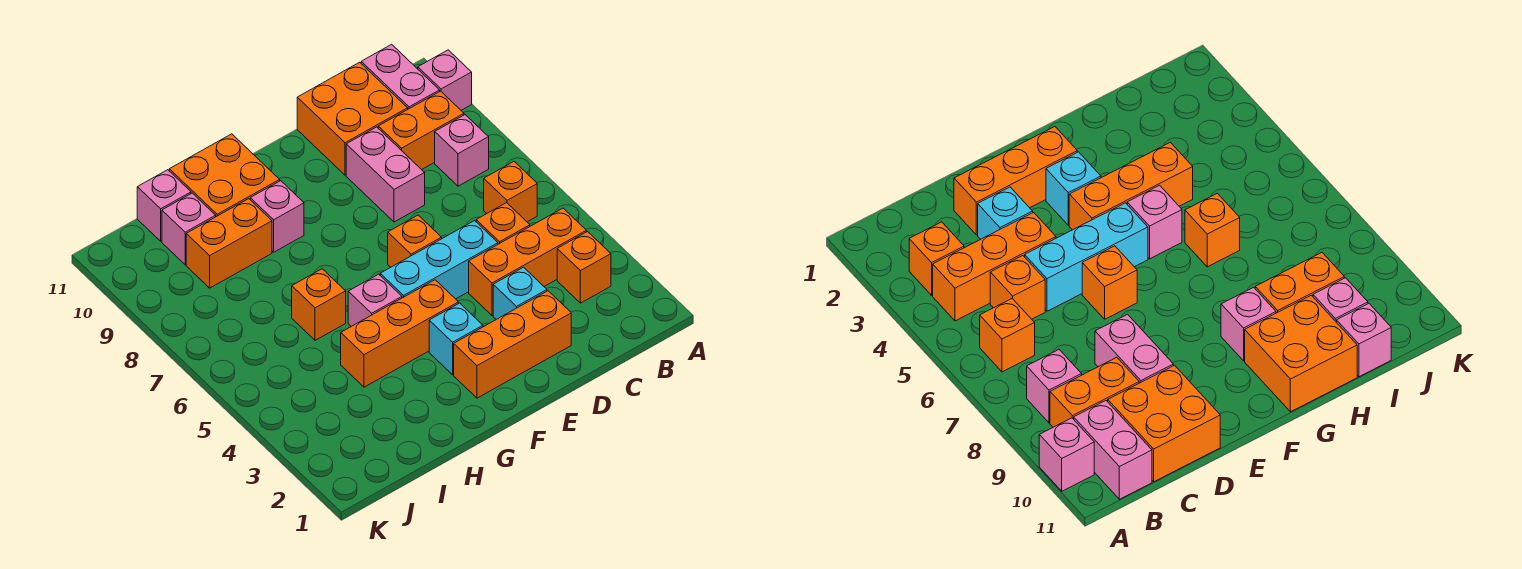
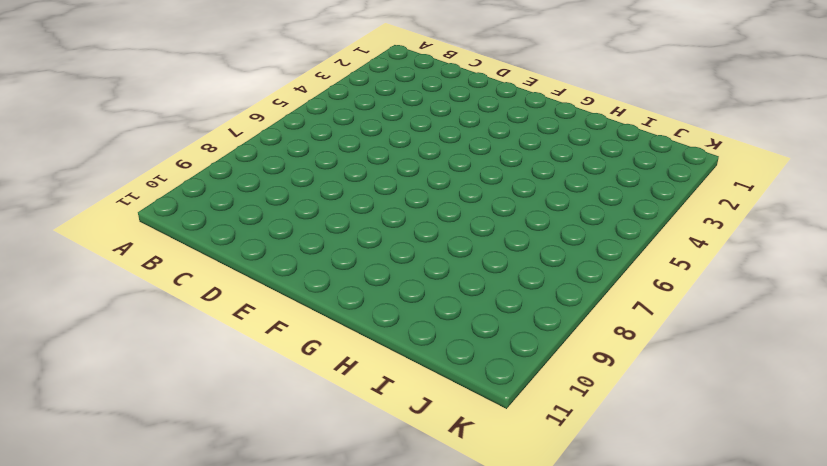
none -> pink brick A10 level 1
none -> orange brick B3 level 1
none -> orange brick B4:D4 level 1

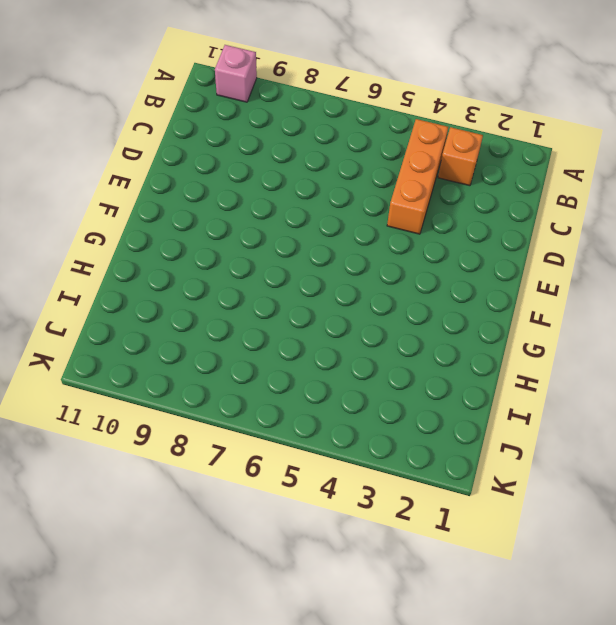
none -> orange brick B6 level 1
none -> pink brick B8 level 1
none -> orange brick B9:C9 level 1

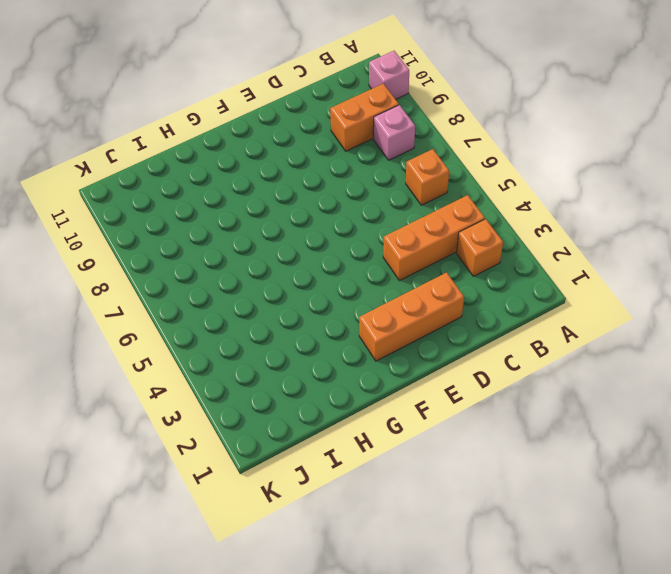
none -> pink brick B10:B11 level 1
none -> orange brick C5 level 1
none -> orange brick C10:D11 level 1

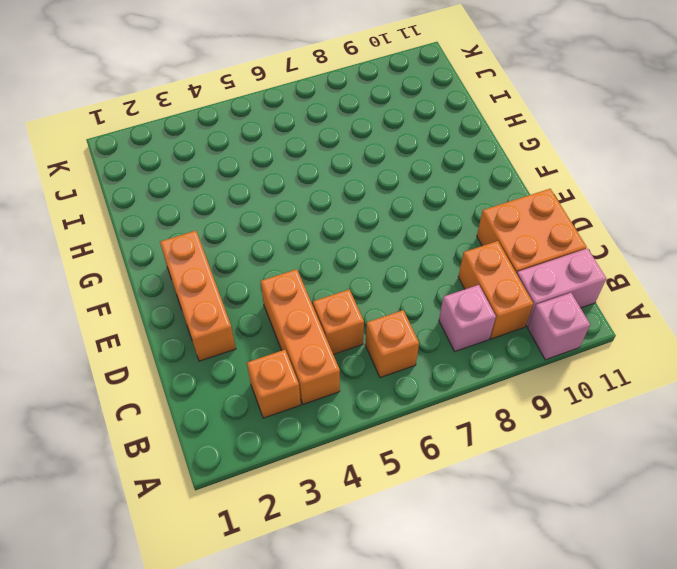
none -> cyan brick D3 level 1
none -> cyan brick D5:F5 level 1
none -> pink brick D8:D9 level 1

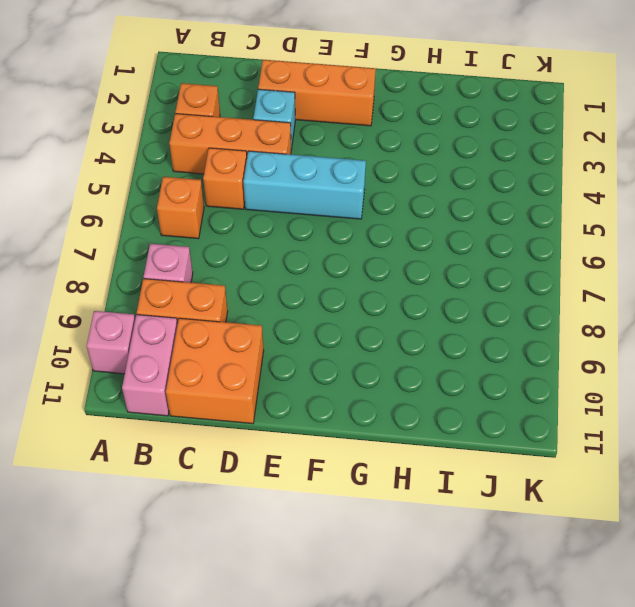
none -> pink brick D8:D9 level 1
none -> orange brick E6 level 1
none -> cyan brick F3 level 1

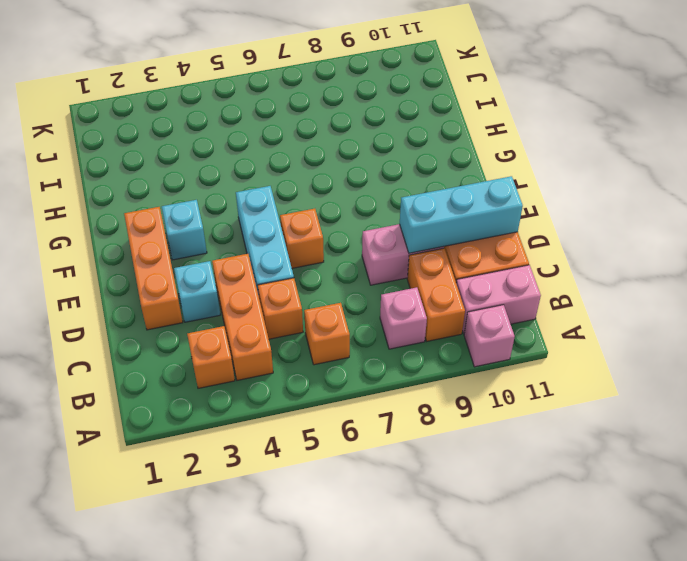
cyan brick D9:D11 level 2 -> none
none -> orange brick F4:H4 level 1
none -> pink brick G5 level 1
none -> pink brick G9 level 1

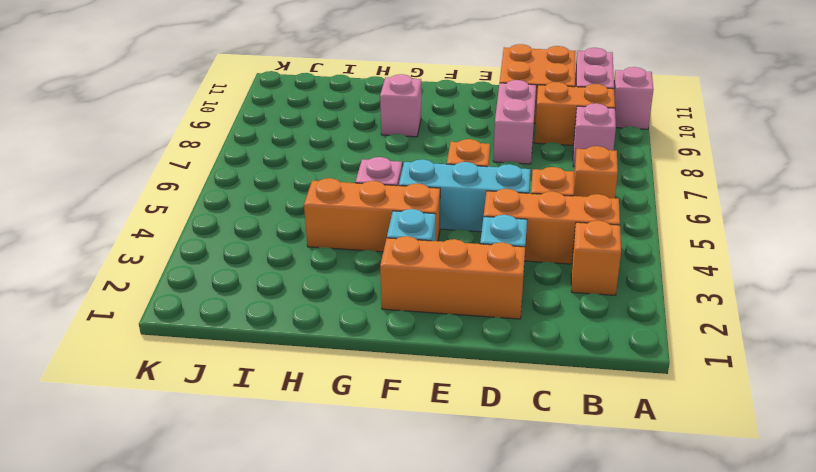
none -> orange brick G10:H11 level 1
none -> orange brick H6 level 1
none -> orange brick H9:I9 level 1

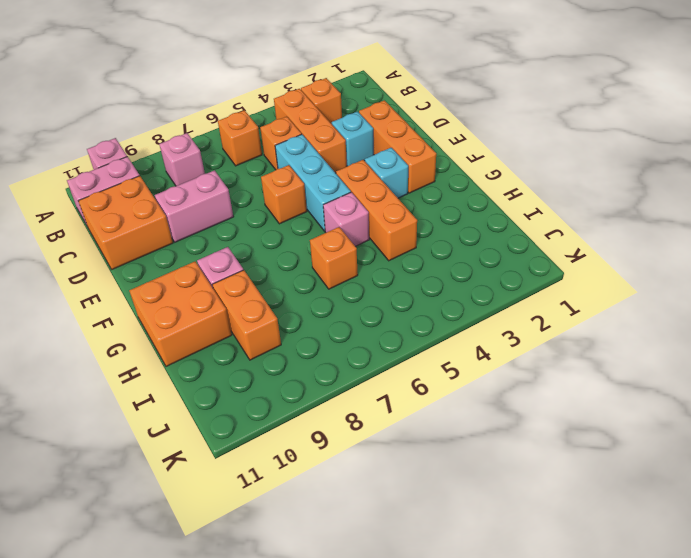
none -> orange brick B9:C9 level 1
none -> pink brick I10 level 1
none -> pink brick I11 level 1

